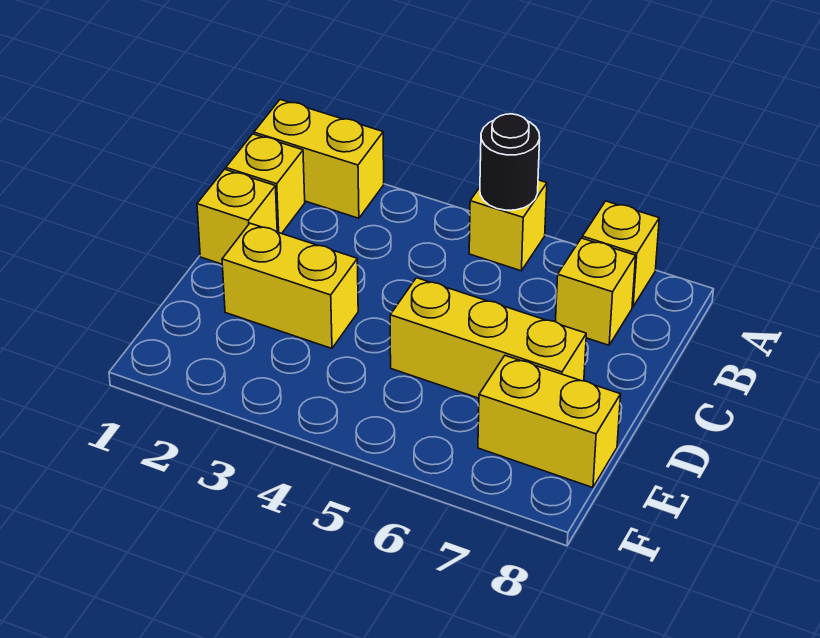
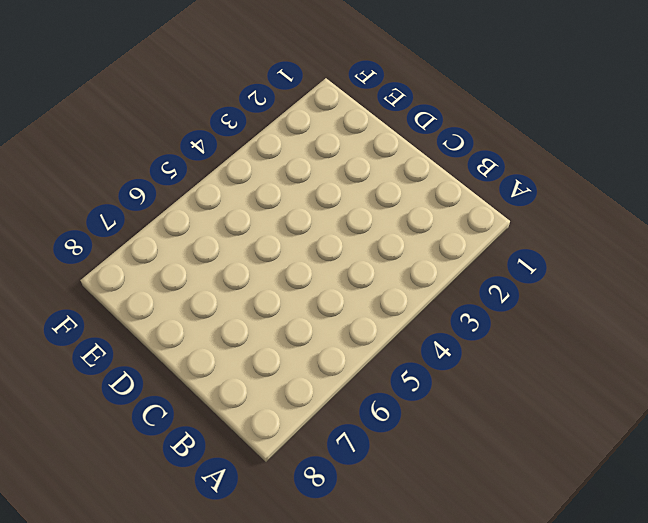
none -> yellow brick A1:A2 level 1
none -> yellow brick A5 level 1

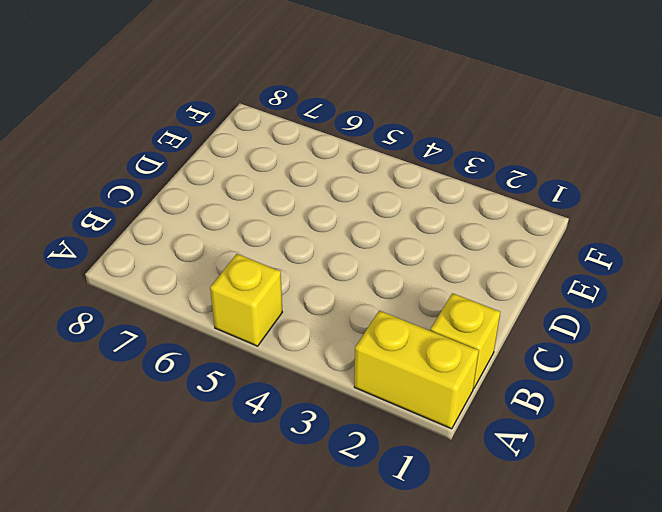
none -> yellow brick A7 level 1
none -> yellow brick B7 level 1

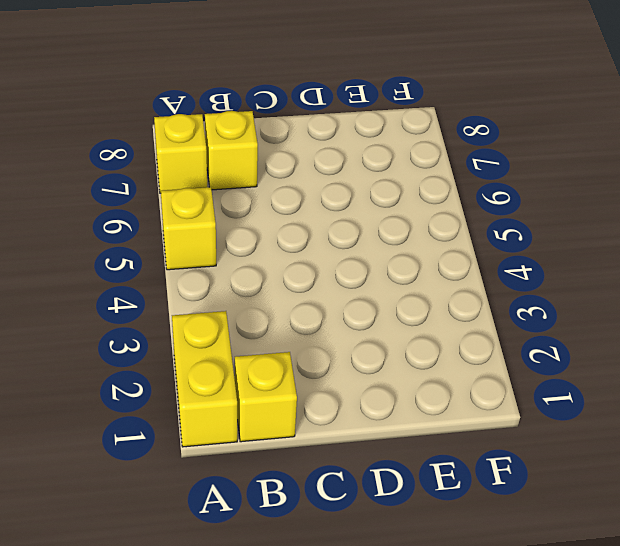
none -> yellow brick C1 level 1
none -> yellow brick D2:D3 level 1

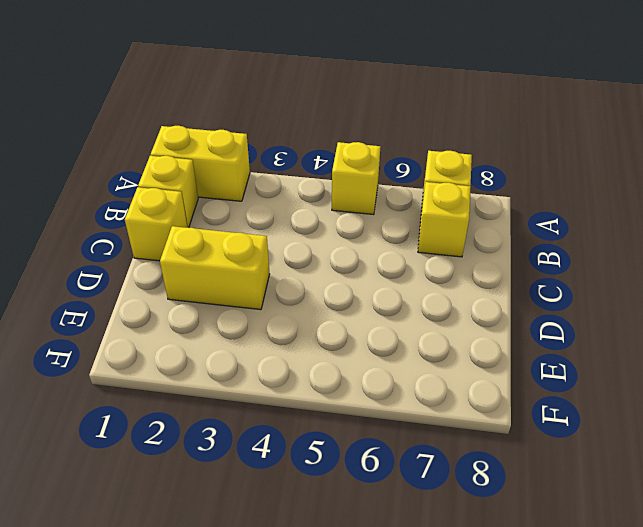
none -> yellow brick D5:D7 level 1
none -> yellow brick E7:E8 level 1

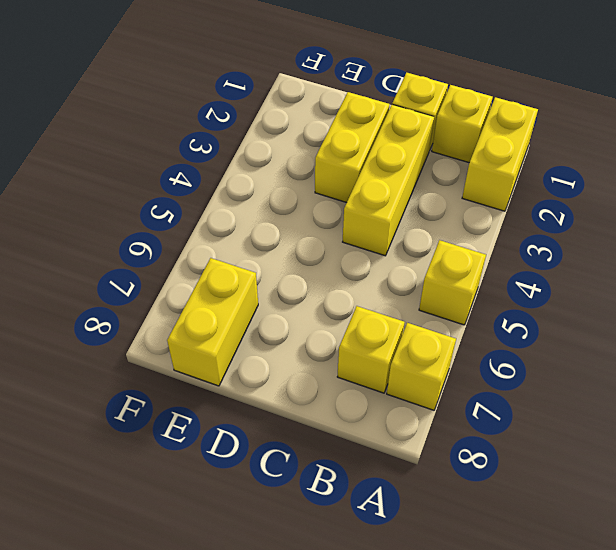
yellow brick C2:C4 level 1 -> yellow brick D5:D7 level 1
none -> black round brick A5 level 2

